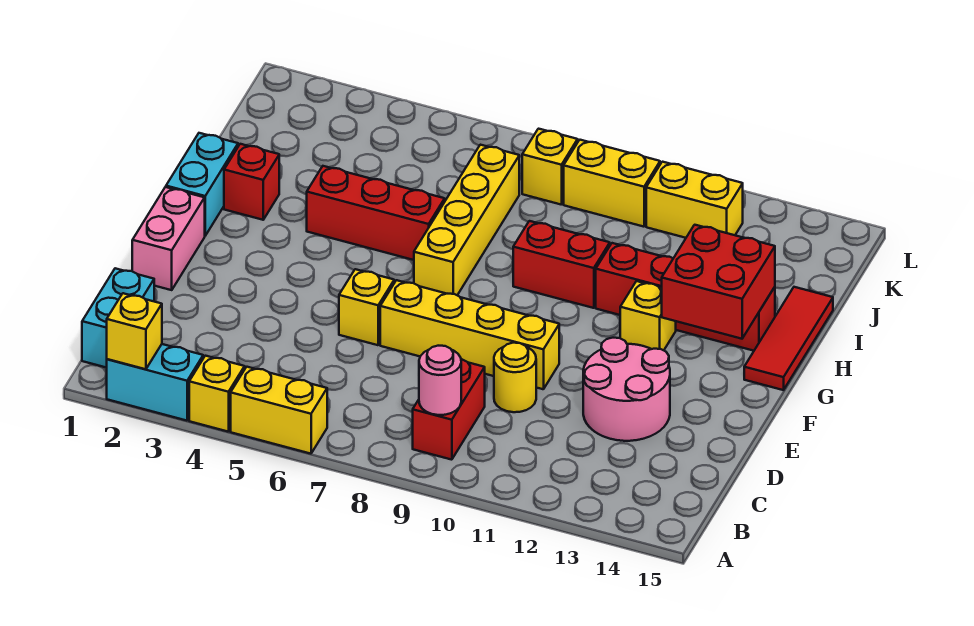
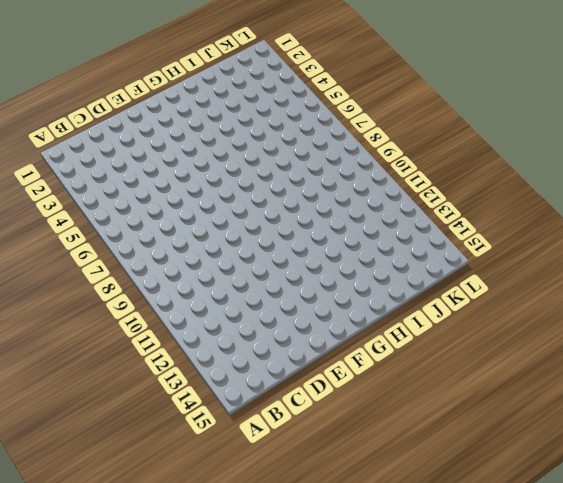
none -> cyan brick A2:A3 level 1
none -> yellow brick A4 level 1
none -> yellow brick A5:A6 level 1

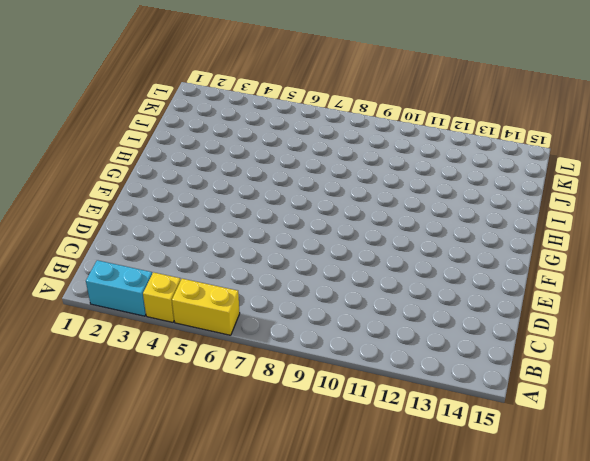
none -> cyan brick B1:C1 level 1
none -> red brick B9:C9 level 1
none -> yellow round brick D10 level 1

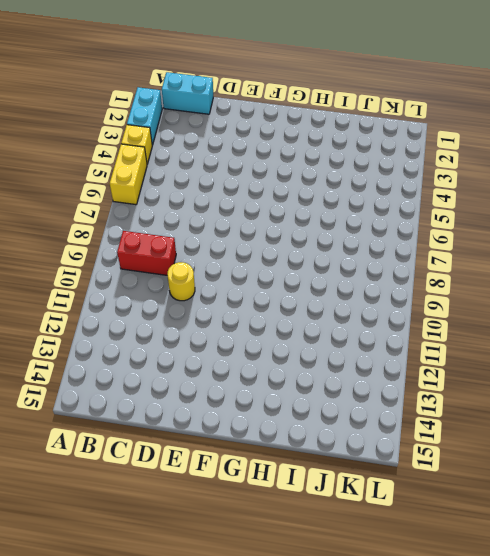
none -> pink round brick D12:E13 level 1
none -> pink brick E1:F1 level 1
none -> yellow brick E6 level 1

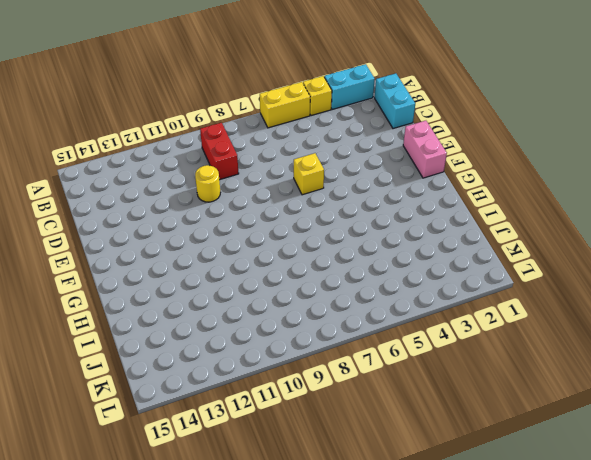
none -> pink round brick D12:E13 level 1
none -> yellow brick E7:E10 level 1
none -> cyan brick G1:H1 level 1

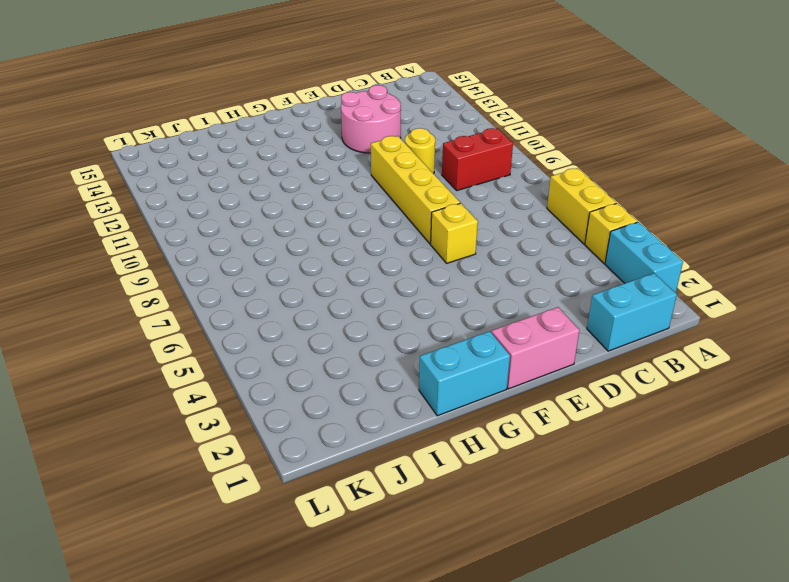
none -> yellow brick G7:J7 level 1
none -> yellow brick G12 level 1
none -> red tile G15:I15 level 1

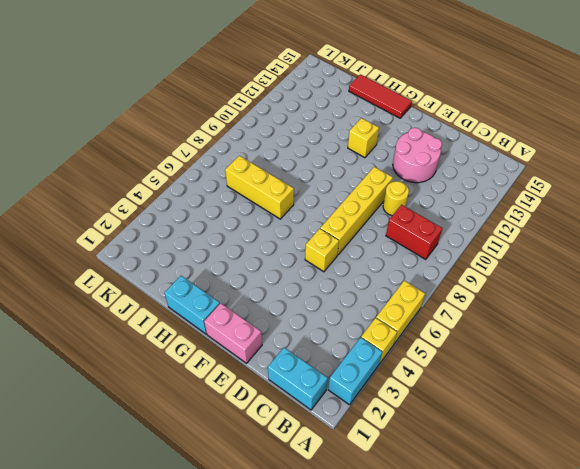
yellow brick H7:J7 level 1 -> yellow brick G7:J7 level 1
none -> red brick H2 level 1
none -> red brick H4:H6 level 1
none -> red brick H9:H10 level 1

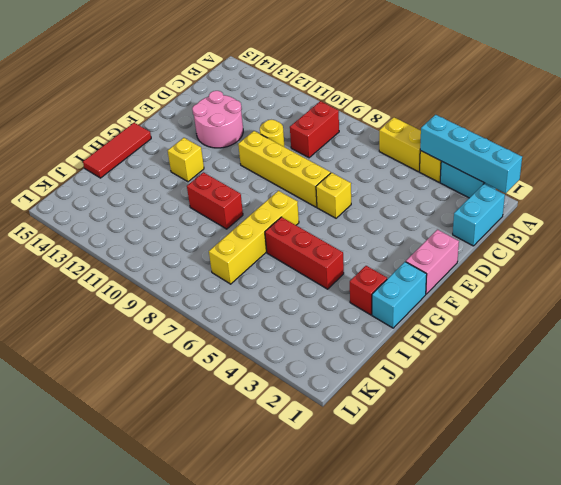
cyan brick A1:A4 level 2 -> yellow brick A2 level 2
none -> red brick H11:H14 level 1
none -> yellow brick K8 level 1
none -> yellow brick K9:K10 level 1

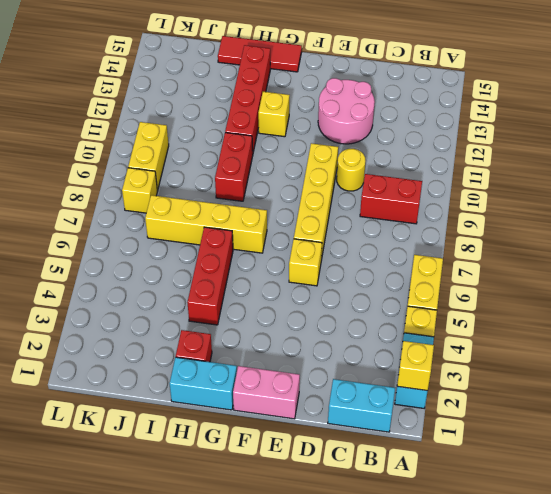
none -> yellow brick K11:K12 level 1
none -> pink round brick B9 level 2
none -> red brick G13:H14 level 2

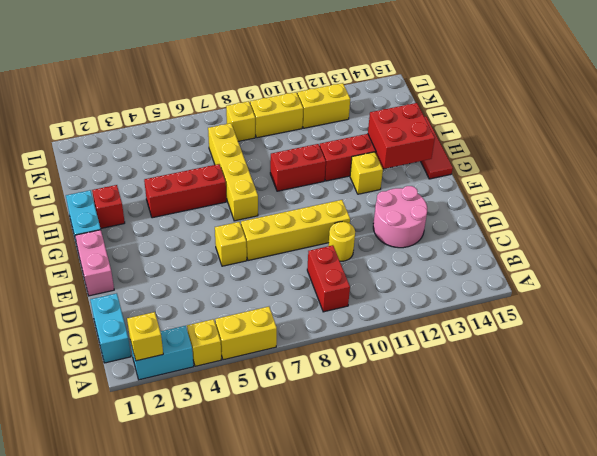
none -> pink round brick B9 level 2

